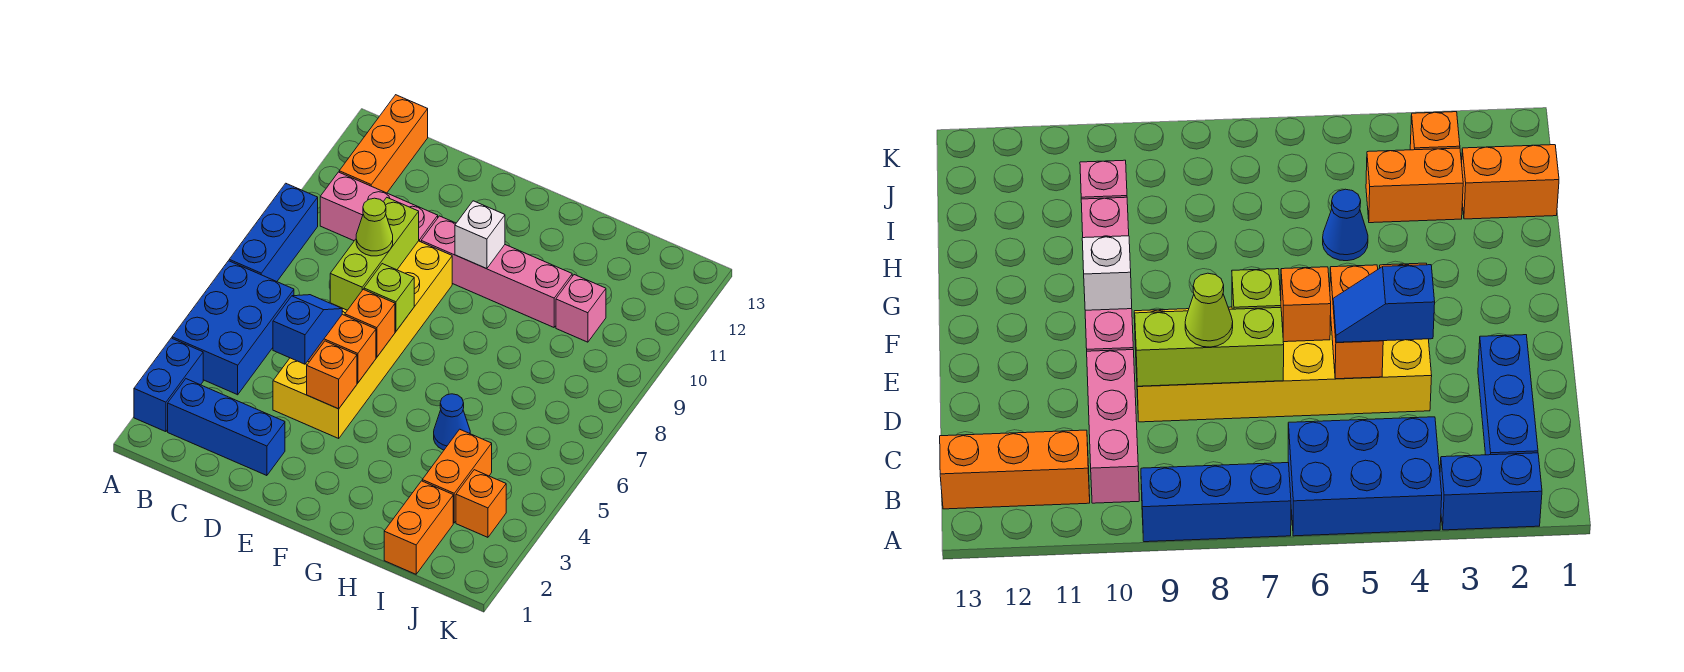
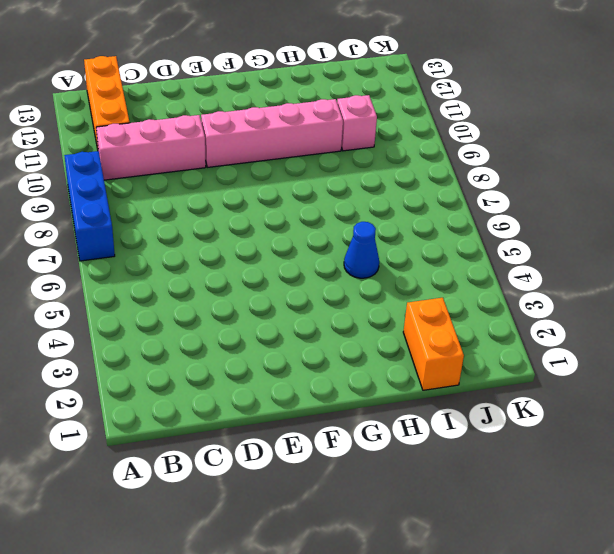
none -> blue brick A2:A3 level 1
none -> blue brick A4:B6 level 1
none -> blue brick B2:D2 level 1

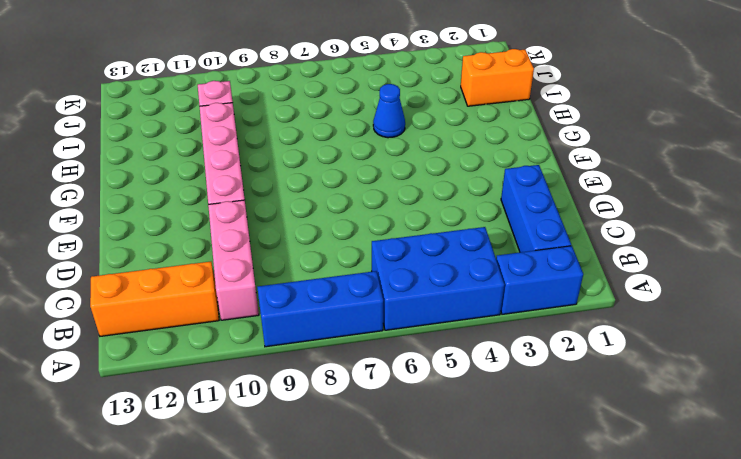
none -> yellow brick D4:E9 level 1
none -> orange brick I3:I4 level 1
none -> orange brick J3 level 1

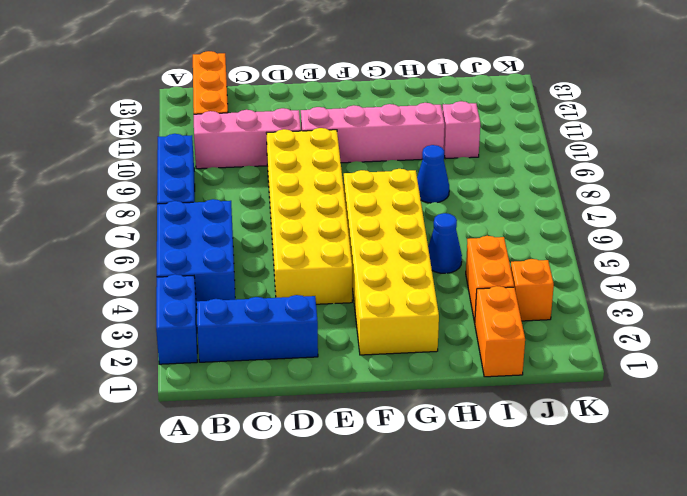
yellow brick F2:G7 level 1 -> none
blue cone H8 level 1 -> none
none -> orange brick D5:E5 level 2
none -> lime brick D7:D9 level 2
none -> orange brick E4 level 2

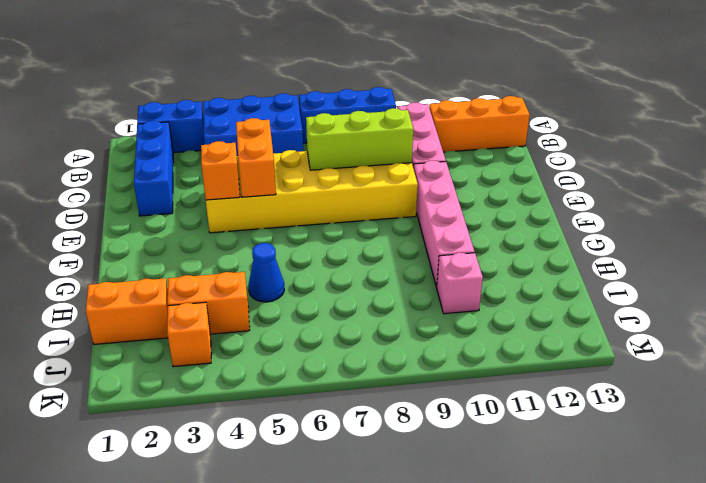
none -> orange brick E6 level 2
none -> lime brick E7 level 2
none -> white brick F10 level 2

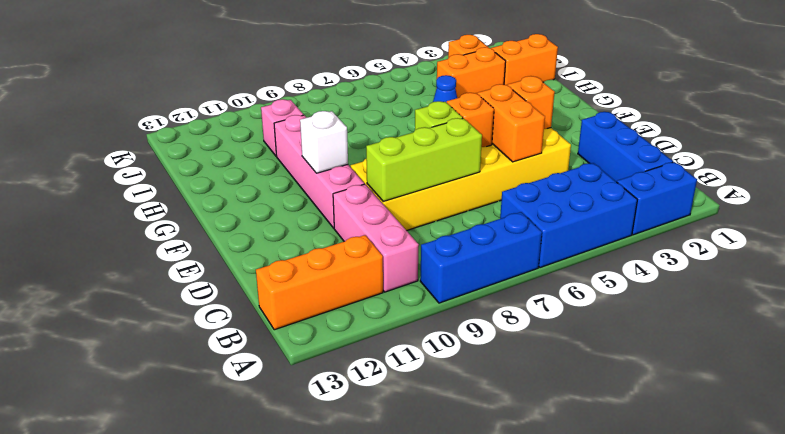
none -> blue slope D4:D5 level 3 top 4
none -> lime cone D8 level 3

